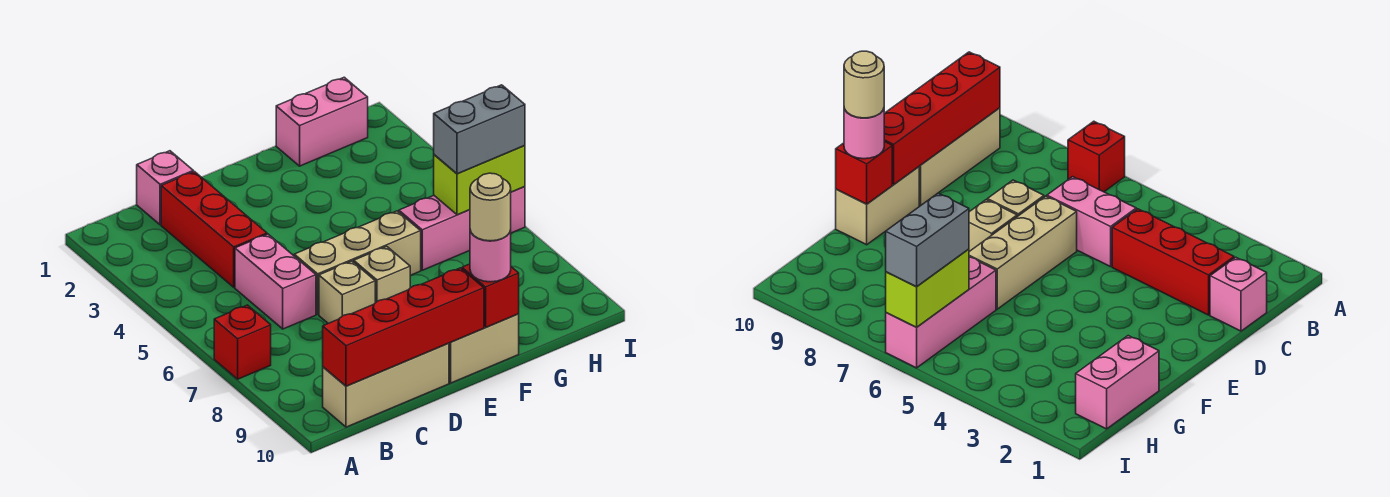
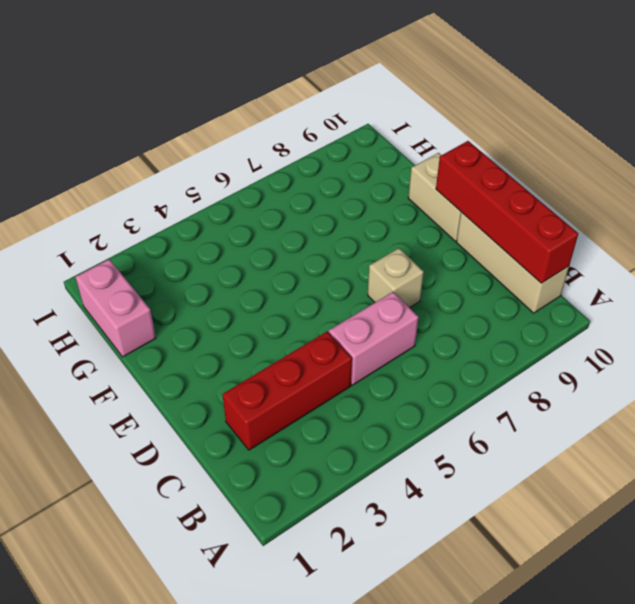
none -> red brick A7 level 1
none -> pink brick C1 level 1
none -> tan brick D6:F6 level 1

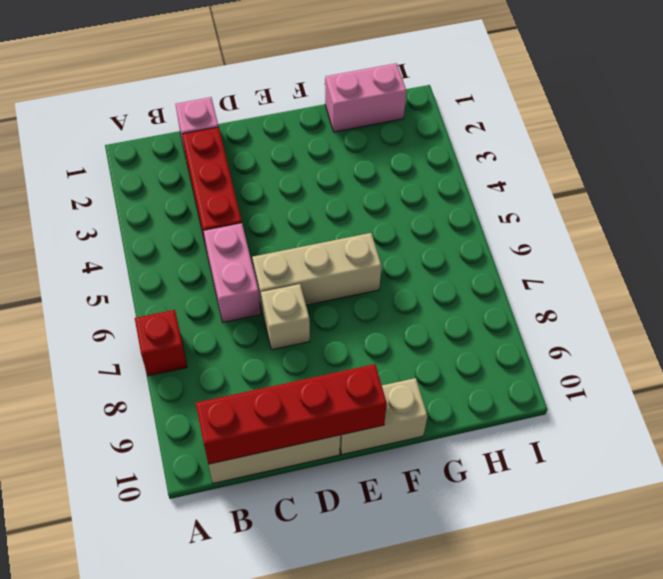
none -> tan brick E7 level 1
none -> pink brick G6:I6 level 1
none -> red brick F10 level 2

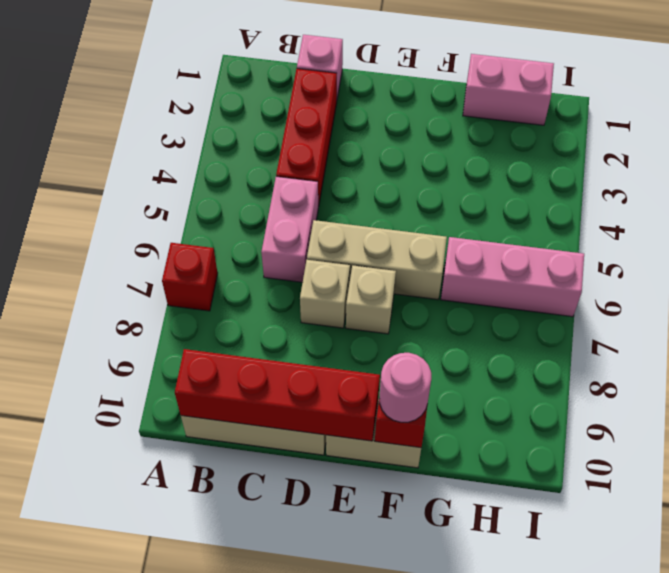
none -> lime brick H6:I6 level 2
none -> grey brick H6:I6 level 3
none -> tan round brick F10 level 4

